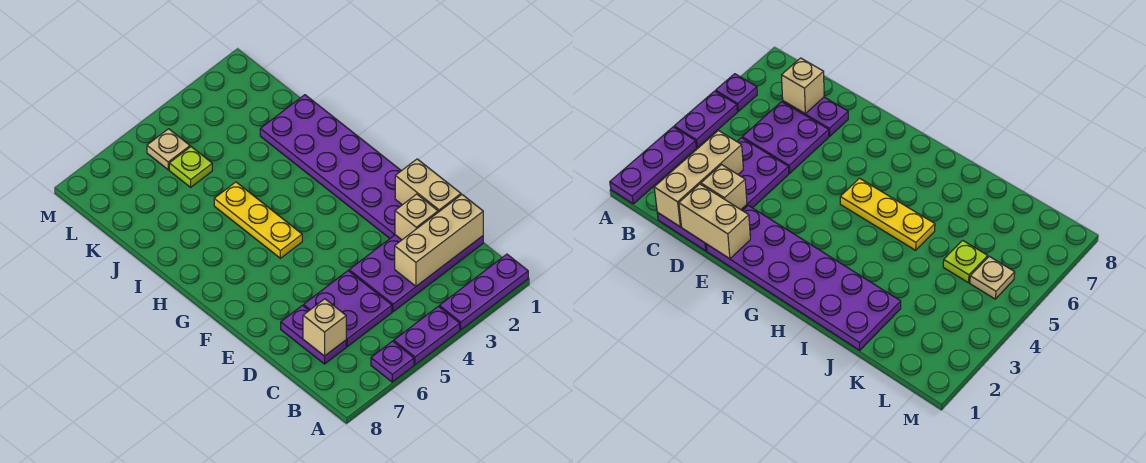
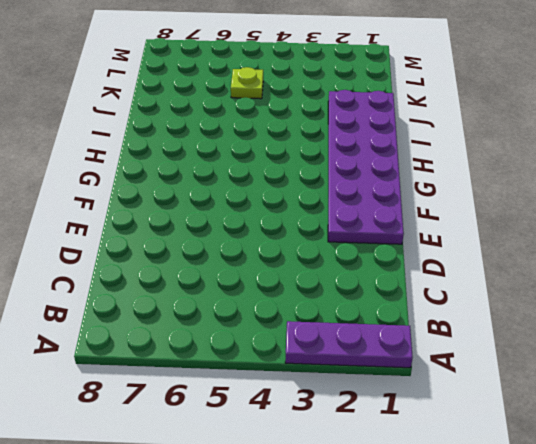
none -> purple plate A4:A5 level 1
none -> purple plate A6 level 1
none -> purple plate C1:D4 level 1

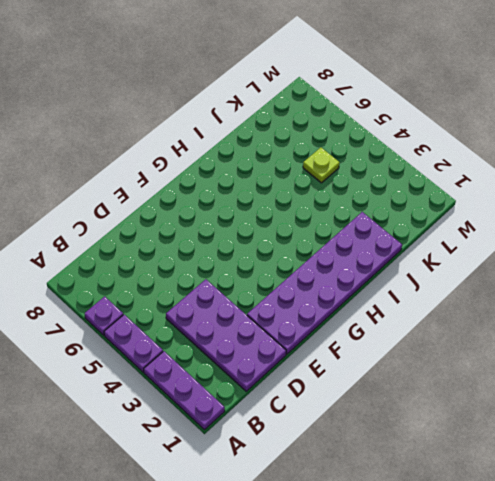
none -> purple plate C5:D6 level 1
none -> purple plate C7:D7 level 1
none -> yellow plate G5:I5 level 1

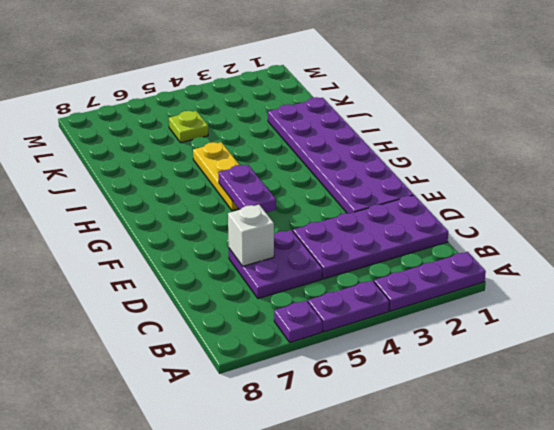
white brick D6 level 2 -> none
purple plate F5:G5 level 2 -> purple plate C7:D7 level 1
none -> tan plate L5 level 1
none -> tan brick C1:C3 level 2
none -> tan brick C7 level 2

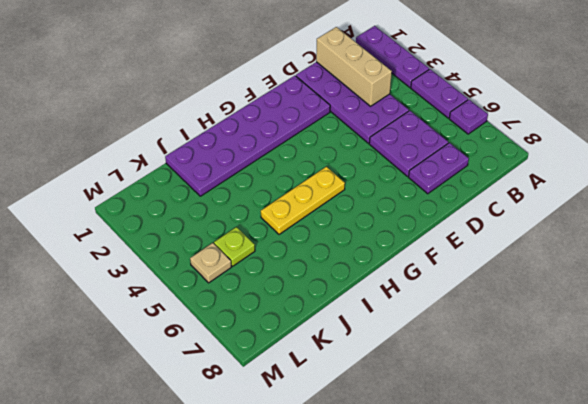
none -> tan brick C7 level 2
none -> tan brick D1:E1 level 2
none -> tan brick D2 level 2

